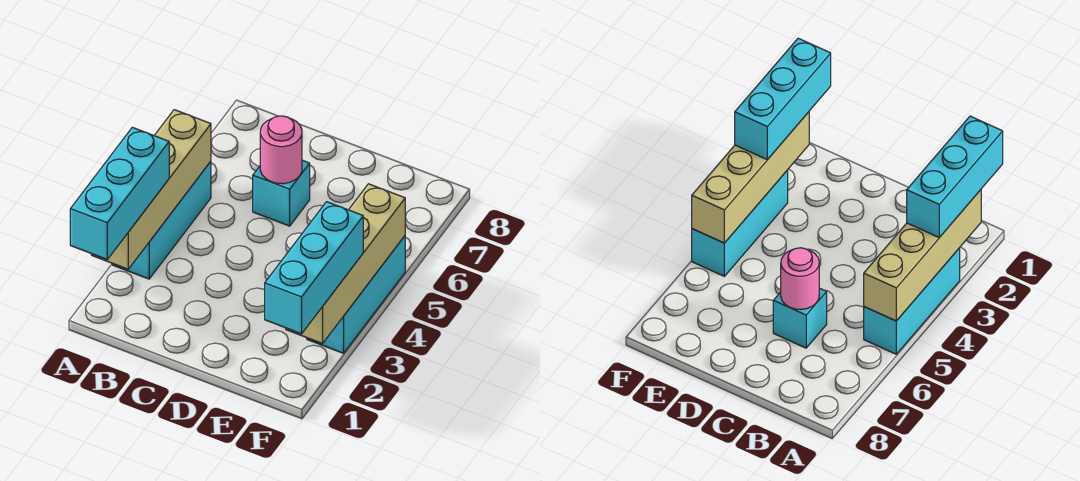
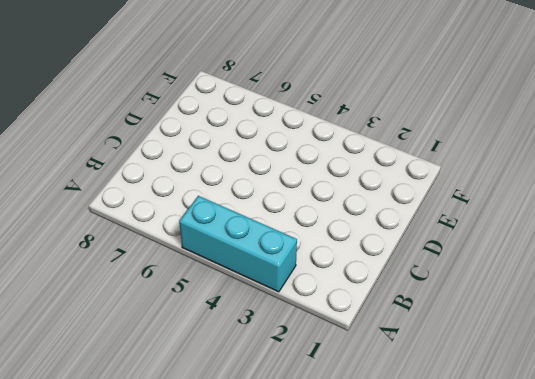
none -> cyan brick C6 level 1
none -> cyan brick F3:F5 level 1

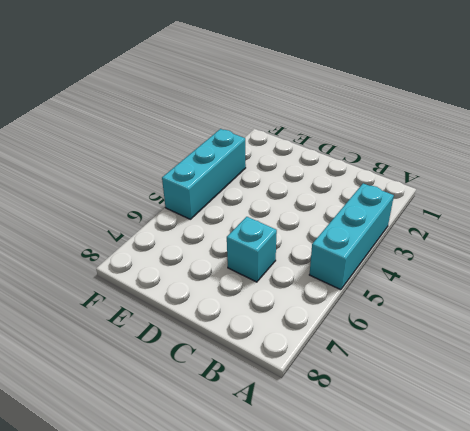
none -> tan brick A2:A5 level 2
none -> pink round brick C6 level 2

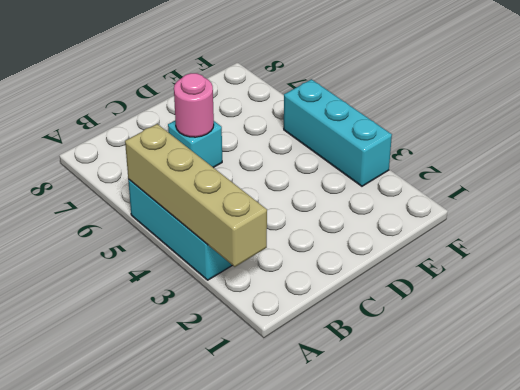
none -> tan brick F2:F5 level 2
none -> cyan brick A1:A3 level 3

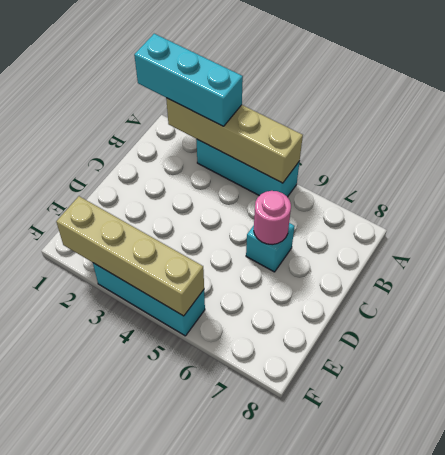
none -> cyan brick F1:F3 level 3

